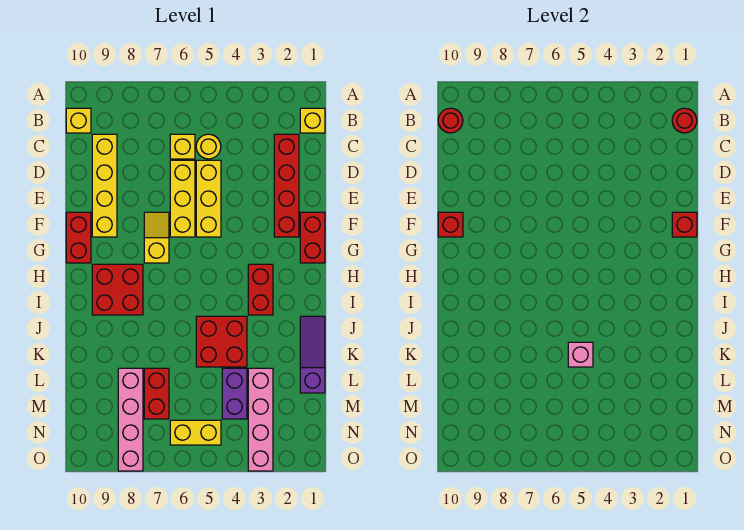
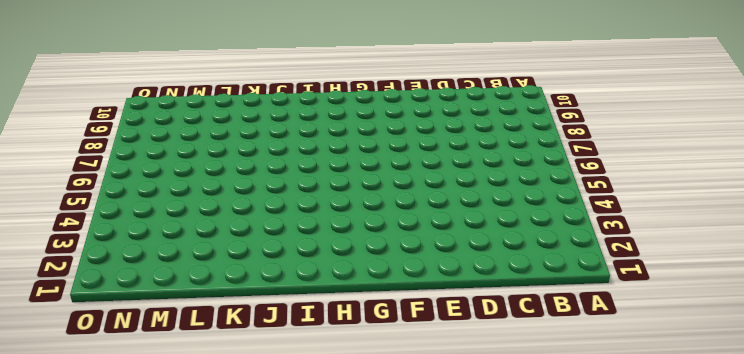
none -> yellow brick B1 level 1
none -> yellow brick B10 level 1
none -> red brick C2:F2 level 1

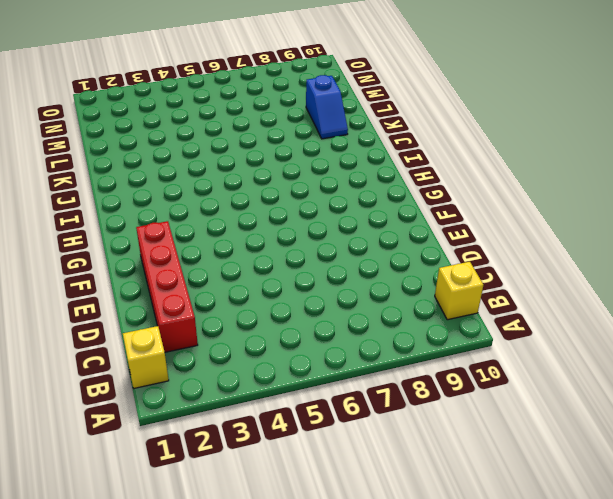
blue slope K9:L9 level 1 top L -> none
none -> yellow round brick C5 level 1
none -> yellow brick C6 level 1
none -> yellow brick C9:F9 level 1

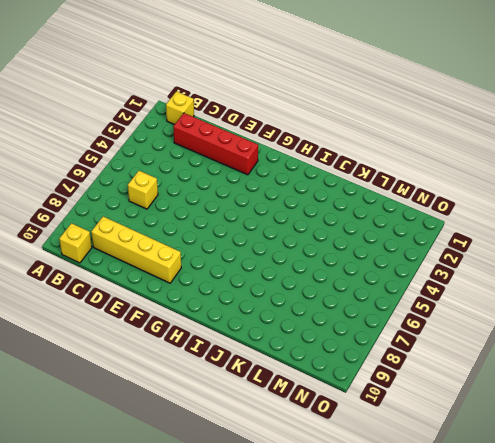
none -> yellow round brick C5 level 1
none -> yellow brick D5:F5 level 1
none -> yellow brick D6:F6 level 1

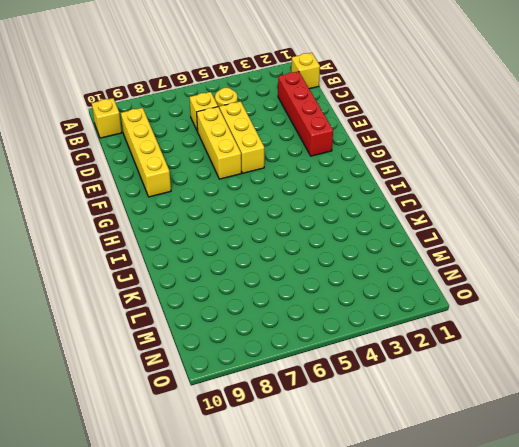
none -> red brick F1:G1 level 1
none -> yellow slope F7:G7 level 1 top G
none -> red brick F10:G10 level 1

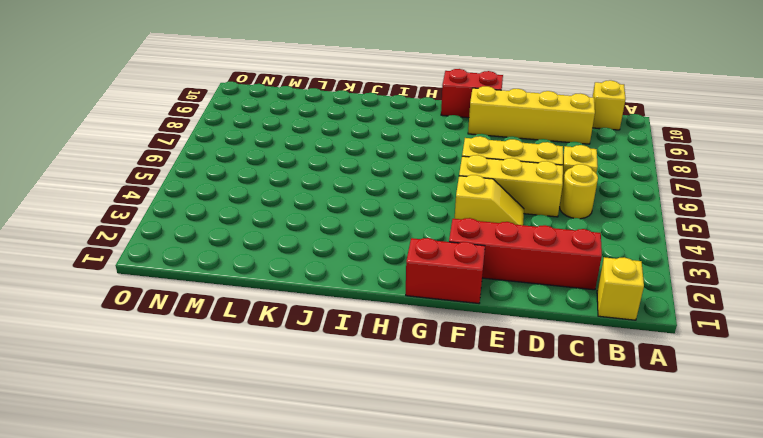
yellow slope E4:F4 level 1 top F -> yellow slope F7:G7 level 1 top G
none -> red brick H3:I3 level 1
none -> red brick H8:I9 level 1
none -> purple slope J1:L1 level 1 top L

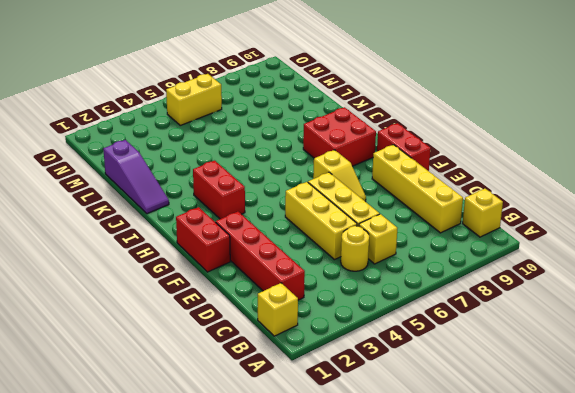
none -> red brick J4:K5 level 1
none -> pink brick L3:O3 level 1
none -> purple brick L4:M4 level 1

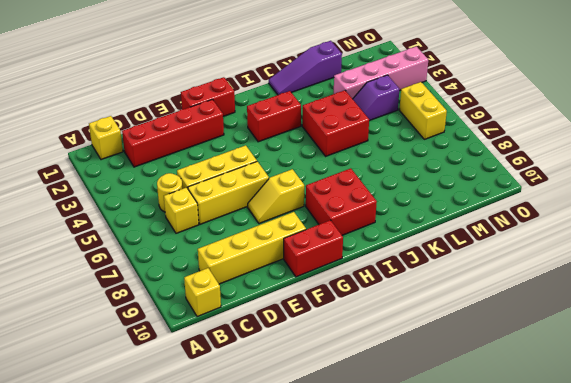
purple slope L4:M4 level 1 top M -> purple brick L4:M4 level 1
none -> red brick L7:M7 level 1
none -> pink brick L8:O8 level 1
none -> red round brick B1 level 2

